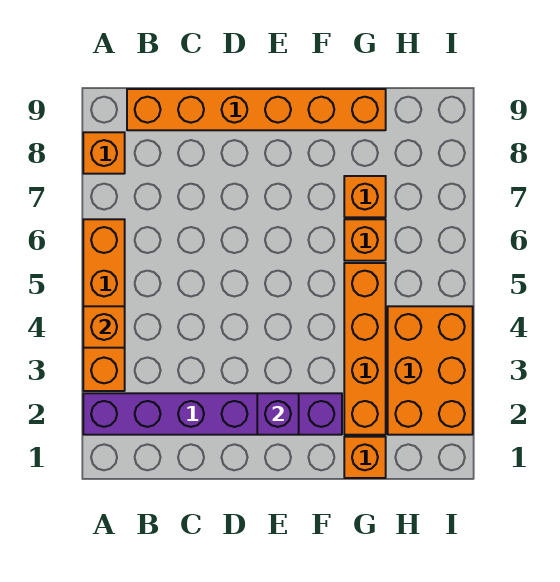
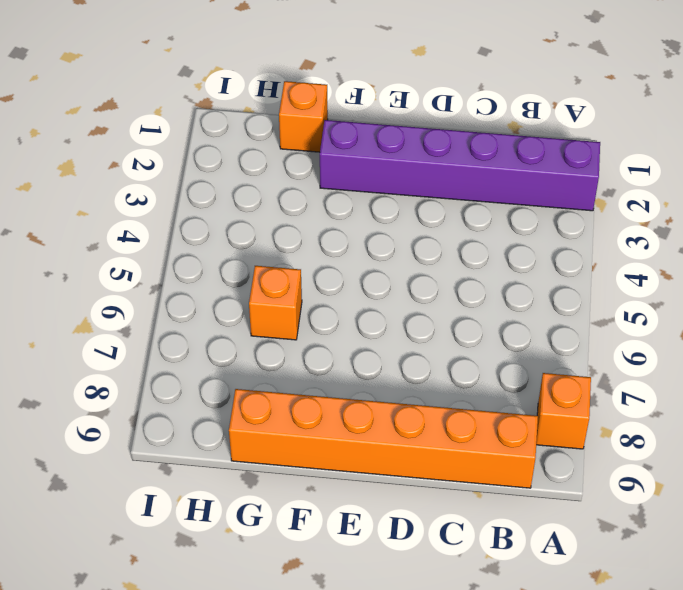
none -> orange brick A3:A6 level 1
none -> orange brick G2:G5 level 1

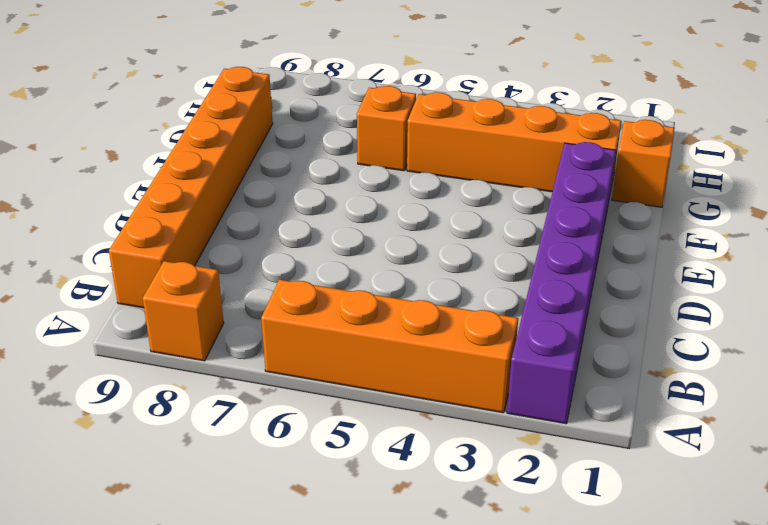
none -> orange brick G7 level 1
none -> orange brick H2:I4 level 1

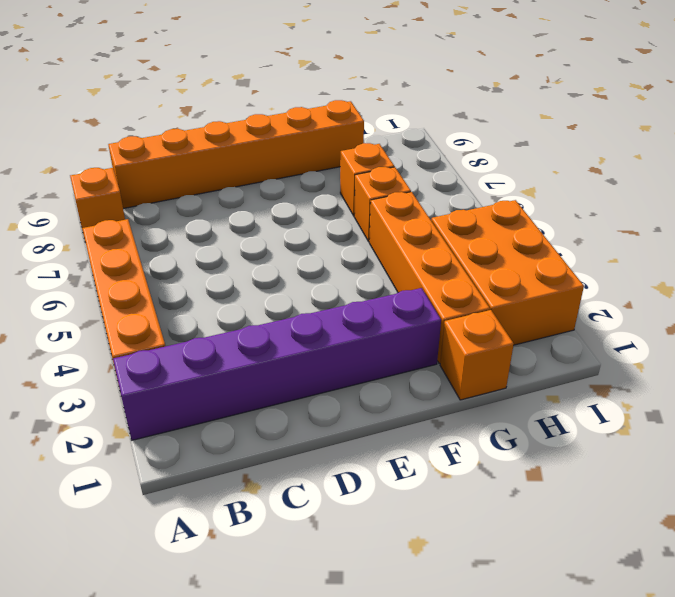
none -> orange brick A4 level 2
none -> purple brick E2 level 2

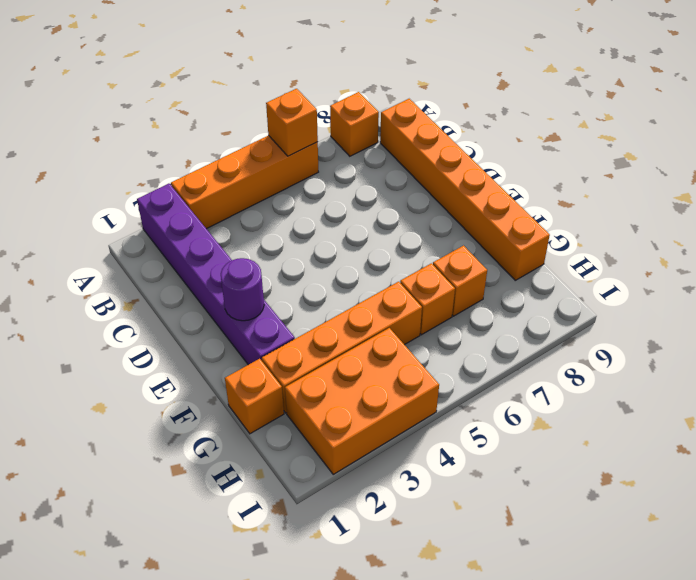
orange brick A6 level 2 -> orange brick A4 level 2
purple round brick E2 level 2 -> purple brick E2 level 2

